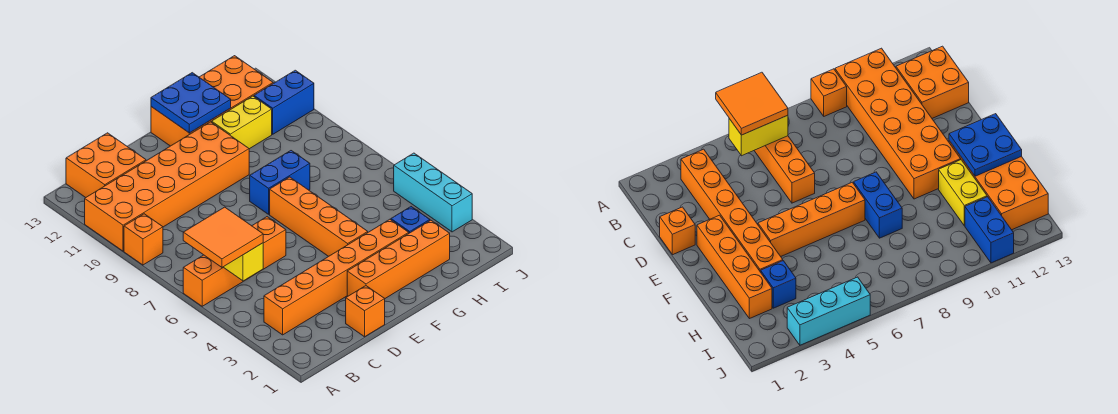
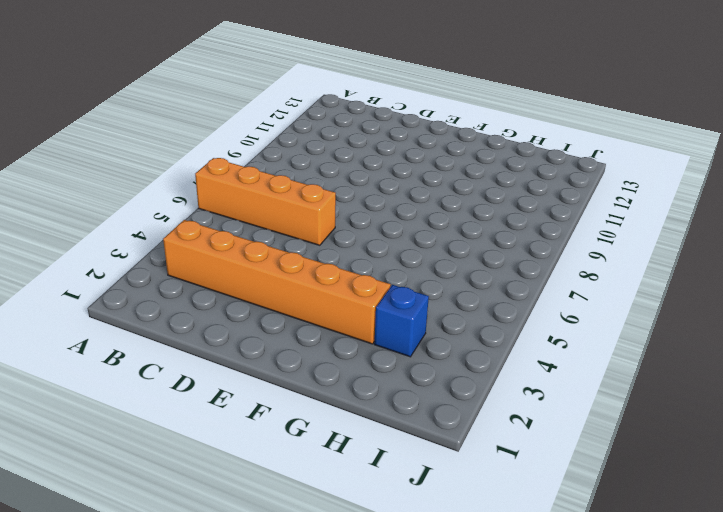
none -> orange brick A9 level 1
none -> orange brick A10:F11 level 1
none -> orange brick B12:C13 level 1

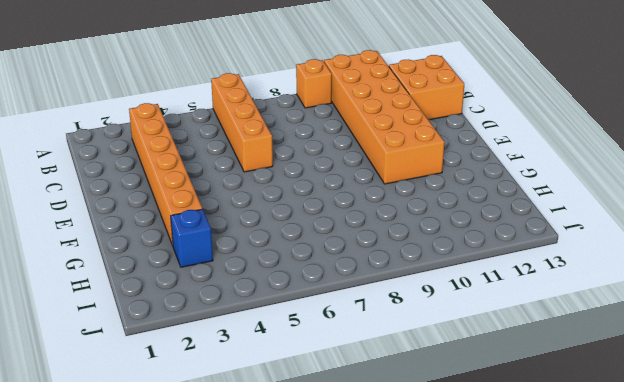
none -> orange brick D1 level 1
none -> orange brick E2:H2 level 1
none -> orange brick F4:F7 level 1

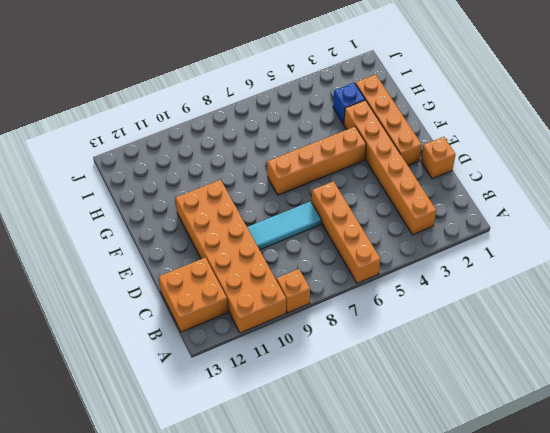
cyan tile D7:D9 level 1 -> none
none -> blue brick F8:G8 level 1
none -> orange brick F12:I13 level 1
none -> yellow brick G11:H11 level 1

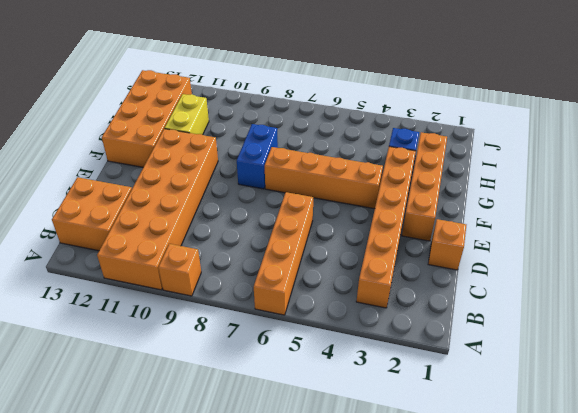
none -> blue brick I11:J11 level 1
none -> cyan brick J3:J5 level 1
none -> yellow brick B5:B6 level 2

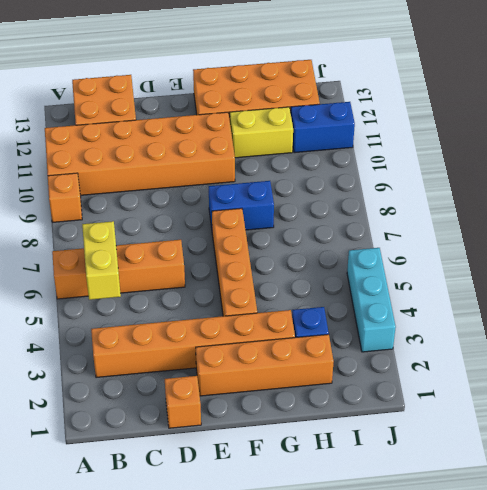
none -> blue plate F12:G13 level 2
none -> orange tile A5:B6 level 3

